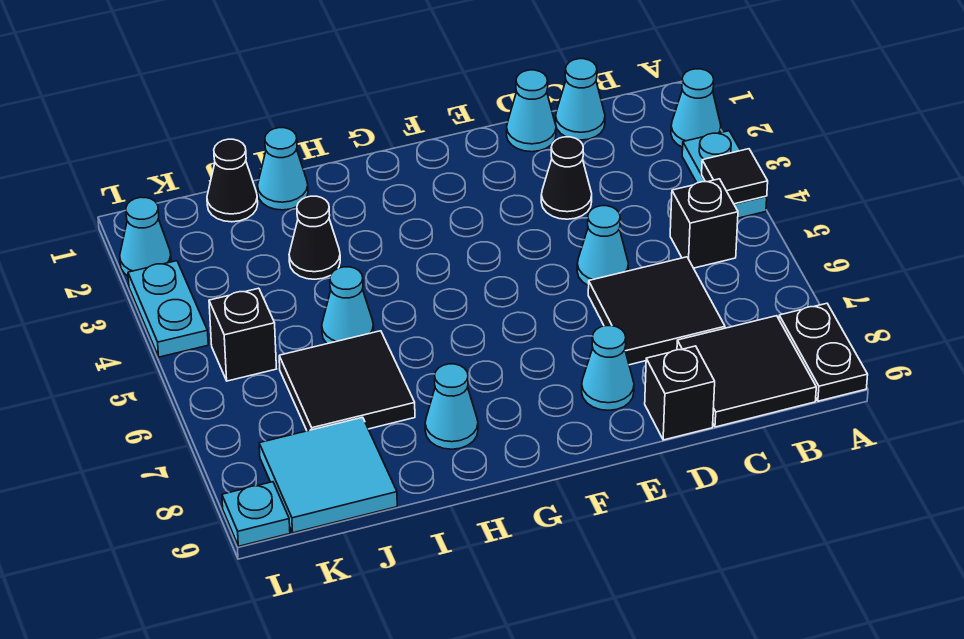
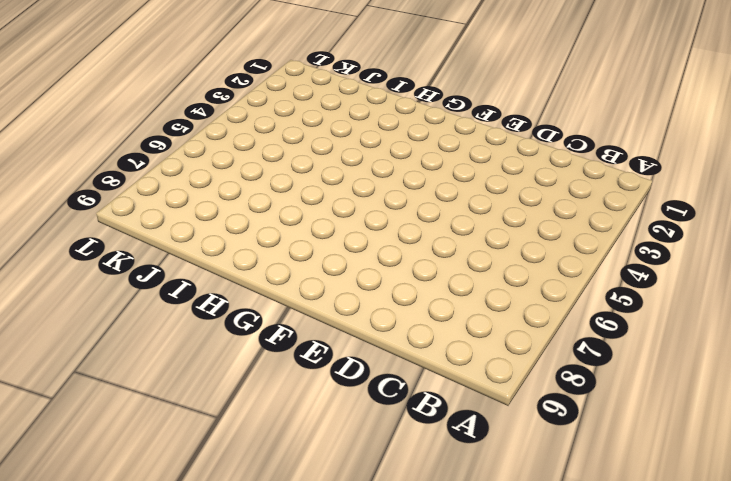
none -> cyan cone A2 level 1
none -> cyan plate A3:A4 level 1
none -> black plate A8:A9 level 1

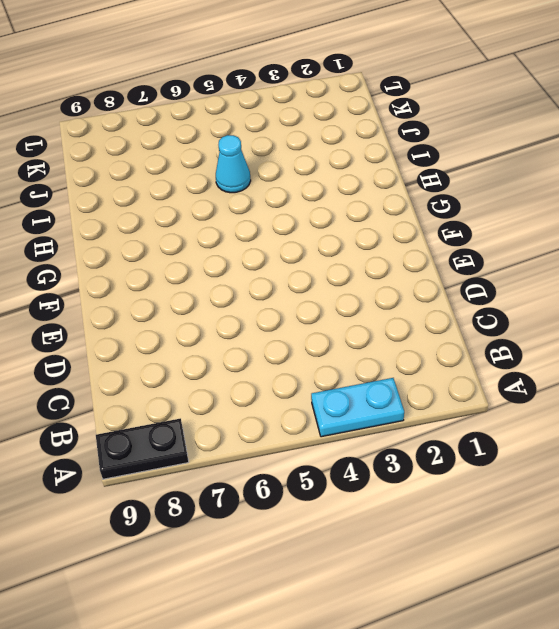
none -> cyan cone A2 level 1
none -> black brick B5 level 1
none -> black tile B8:C9 level 1

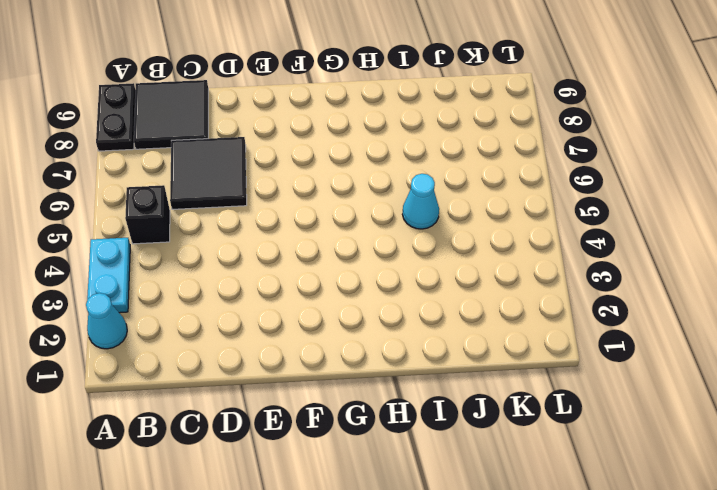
none -> cyan cone C1 level 1
none -> cyan cone D1 level 1
none -> black cone D3 level 1

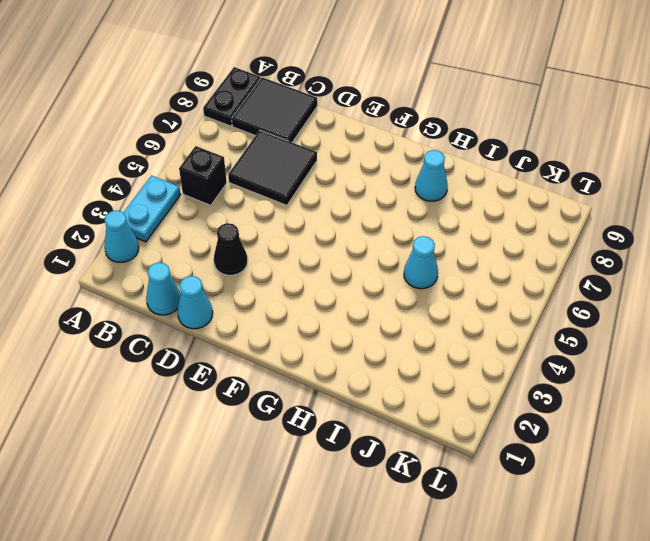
none -> cyan cone D5 level 1
none -> black brick D9 level 1
none -> cyan cone E8 level 1

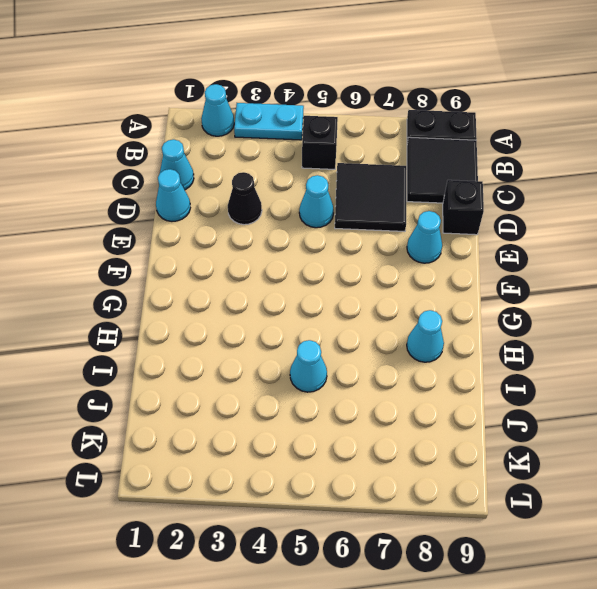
none -> cyan cone I1 level 1
none -> black cone I3 level 1
none -> black tile I6:J7 level 1

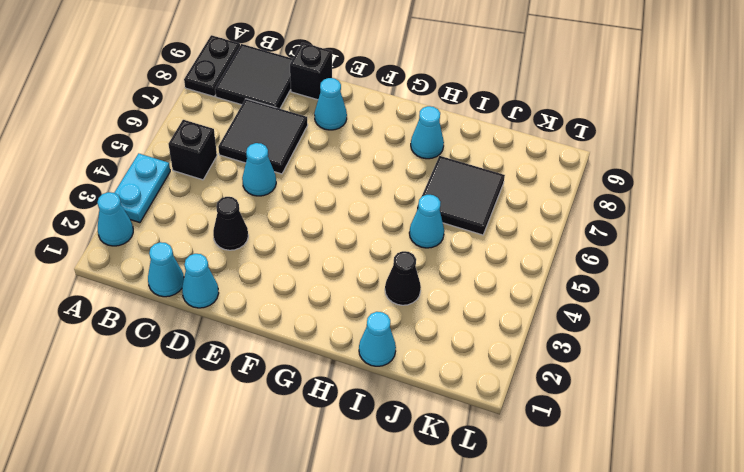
none -> black cone J1 level 1
none -> cyan tile J8:K9 level 1
none -> black brick K5 level 1

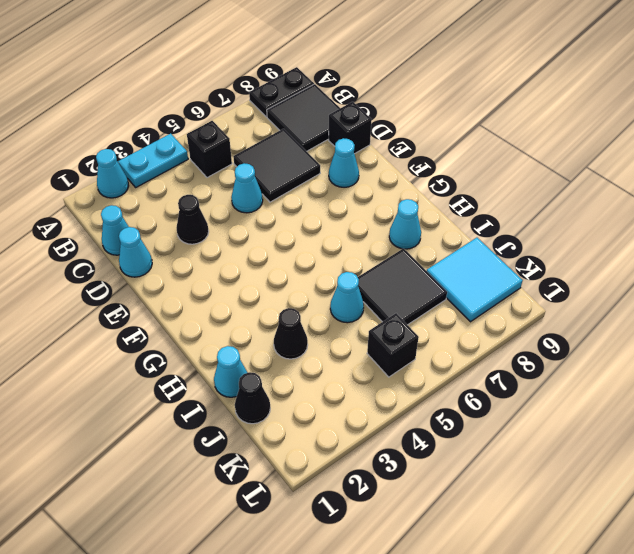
none -> cyan cone L2 level 1
none -> cyan plate L3:L4 level 1
none -> cyan plate L9 level 1

